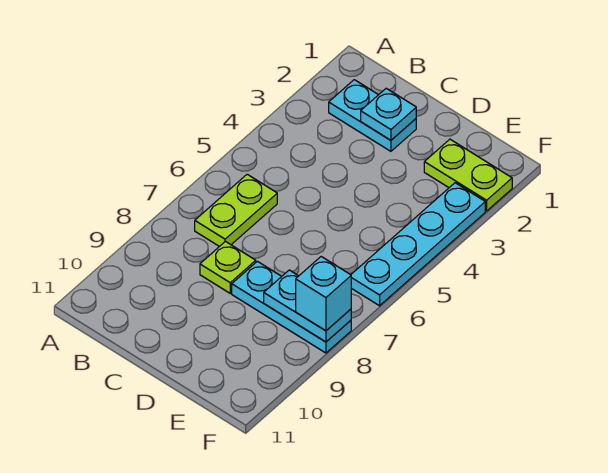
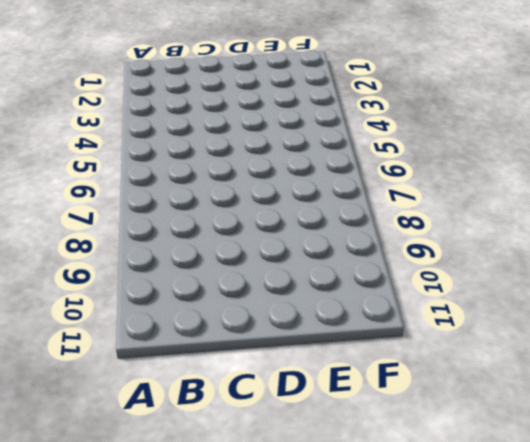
none -> cyan plate B2:C2 level 1
none -> lime plate B6:B7 level 1

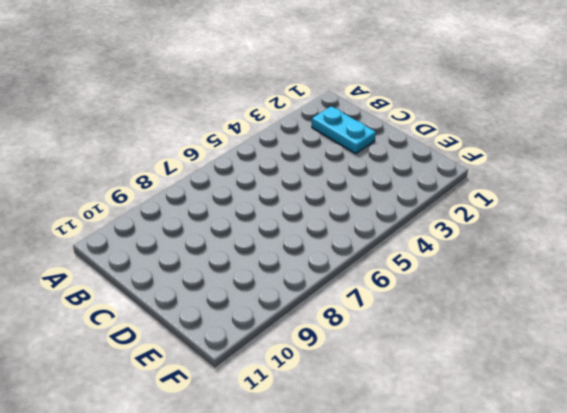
none -> lime plate B6:B7 level 1
none -> lime plate C8 level 1

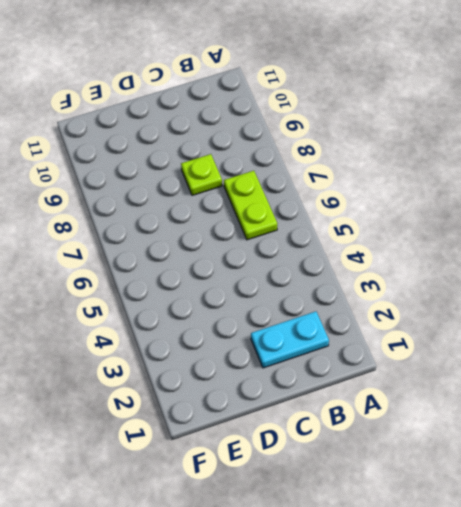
none -> cyan plate D8:F8 level 1
none -> lime plate E2:F2 level 1

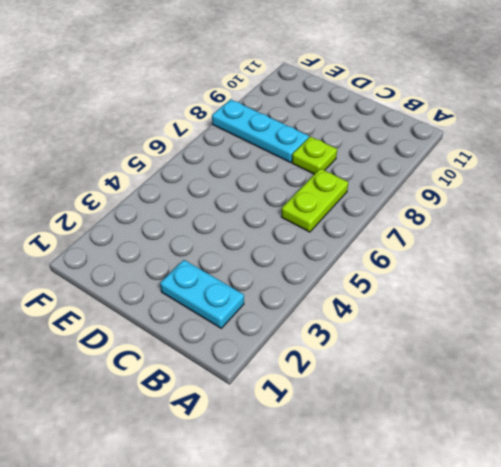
none -> lime plate E2:F2 level 1
none -> cyan plate F3:F6 level 1

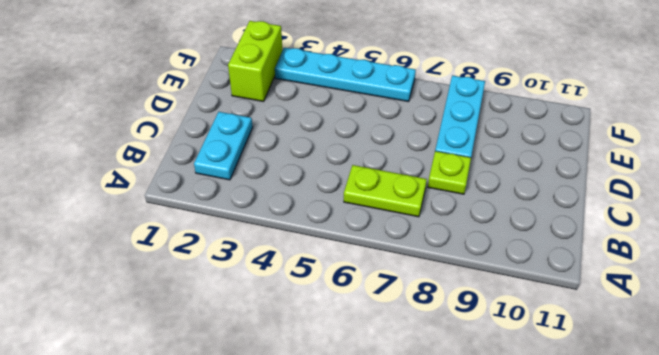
lime brick E2:F2 level 1 -> lime plate E2:F2 level 1
none -> cyan plate C2 level 2
none -> cyan plate E8:F8 level 2

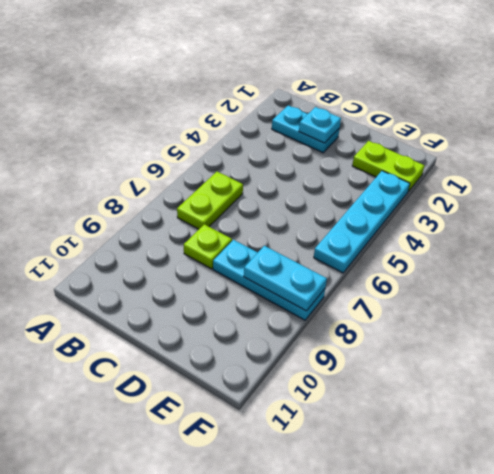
none -> cyan brick F8 level 3

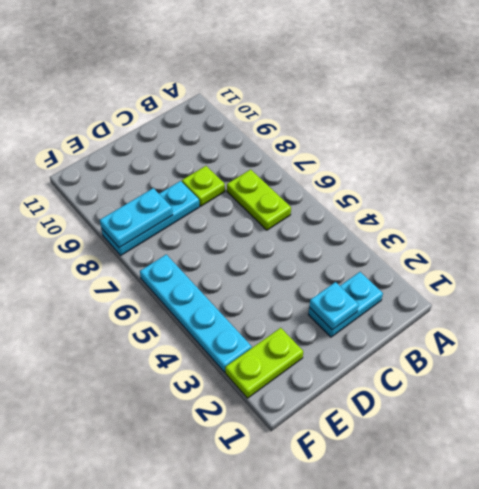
none -> cyan brick F8 level 3

